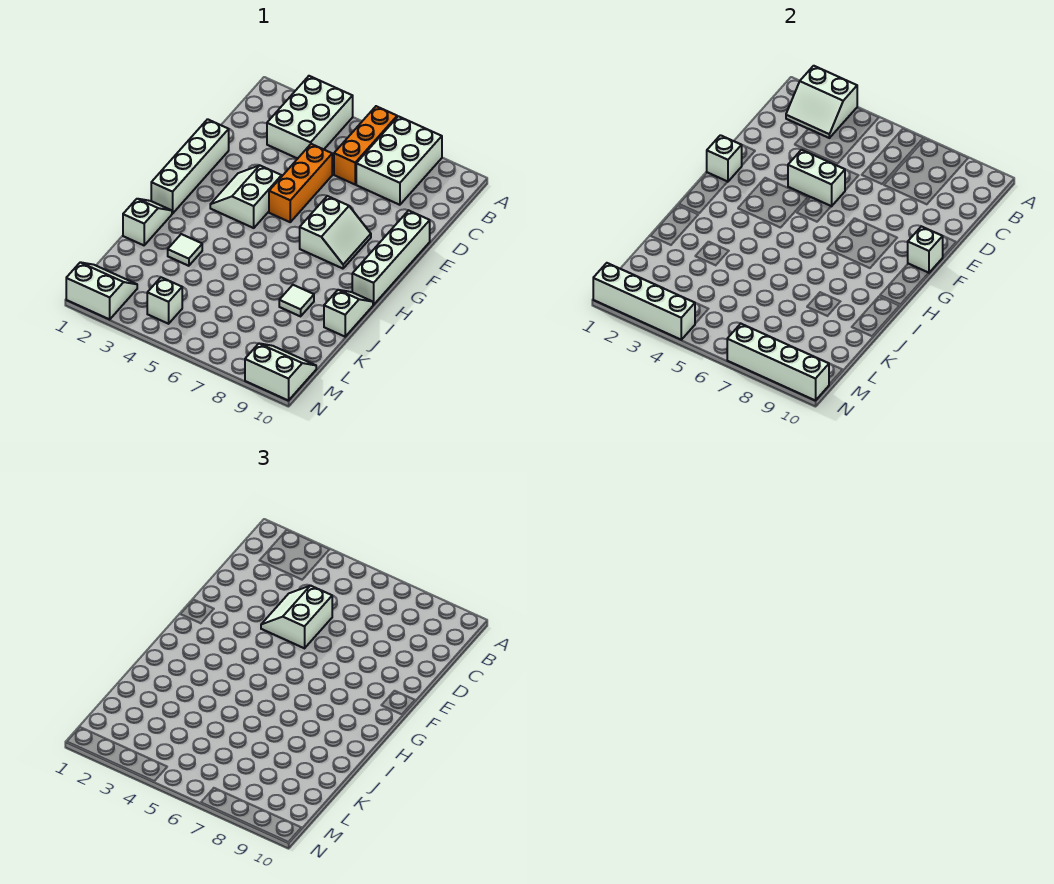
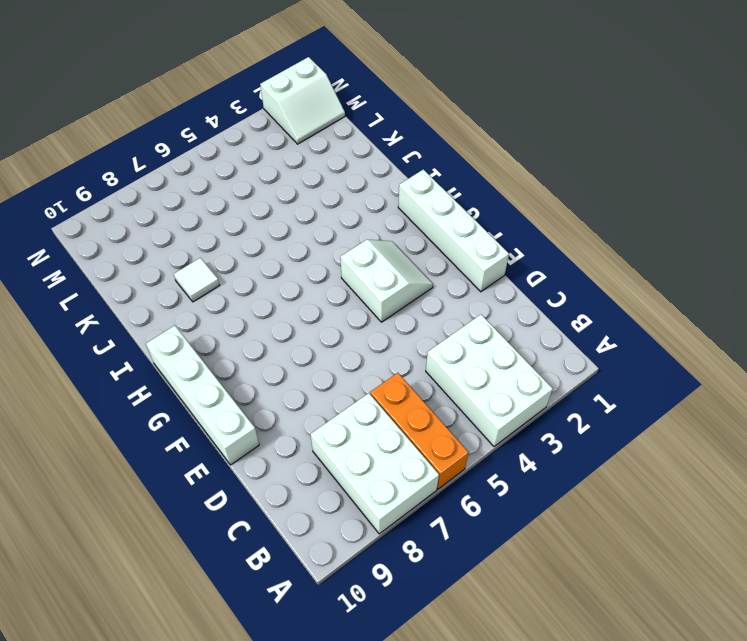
none -> orange brick D5:F5 level 1
none -> white slope F7:G8 level 1 top 7
none -> white slope I1:J1 level 1 top J

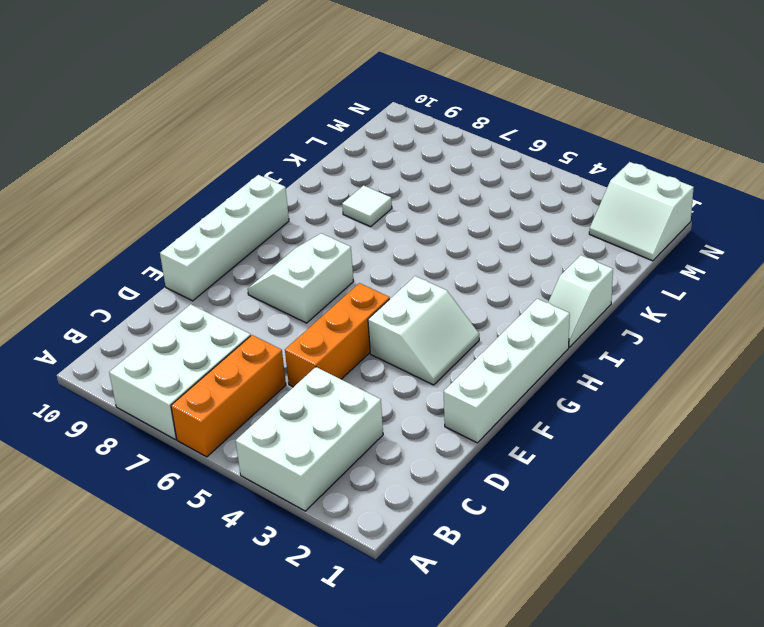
none -> white slope I10:J10 level 1 top J
none -> white tile J3 level 1
none -> white brick M4 level 1

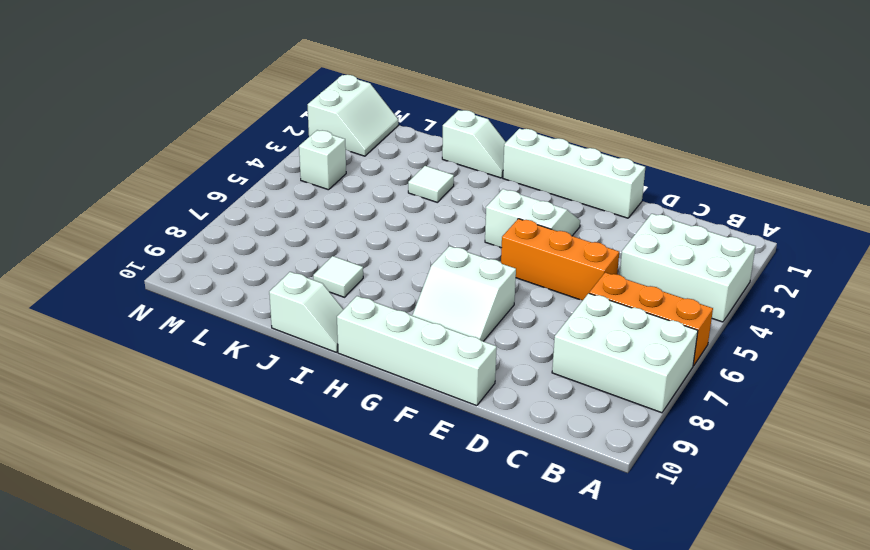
none -> white slope M9:N10 level 1 top N
none -> white slope A2:B3 level 2 top A
none -> white brick E4:E5 level 2

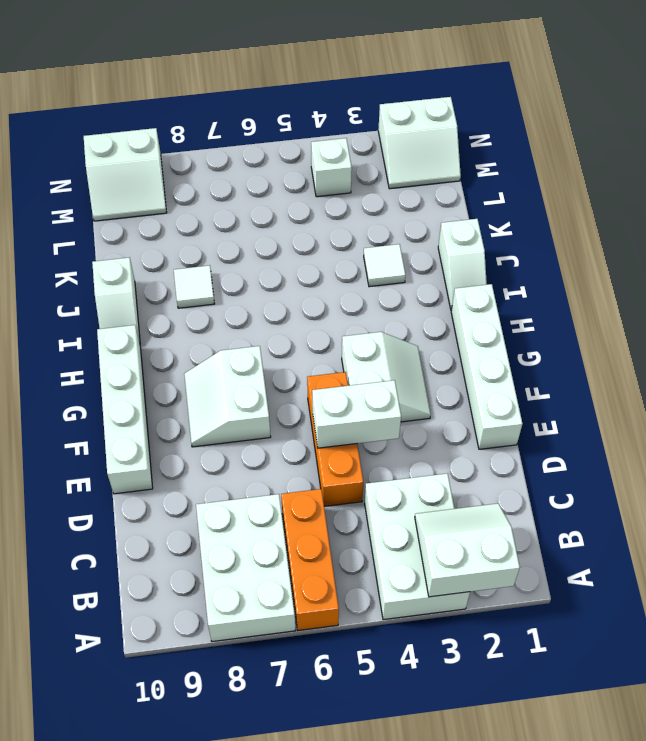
none -> white brick F1 level 2
none -> white brick F10 level 2
none -> white brick N1:N4 level 2

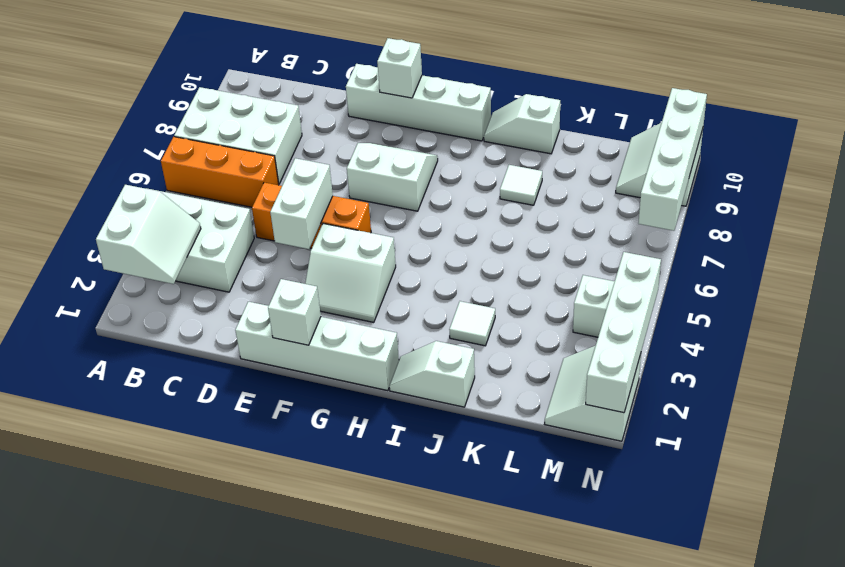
none -> white slope D4:E5 level 3 top 5

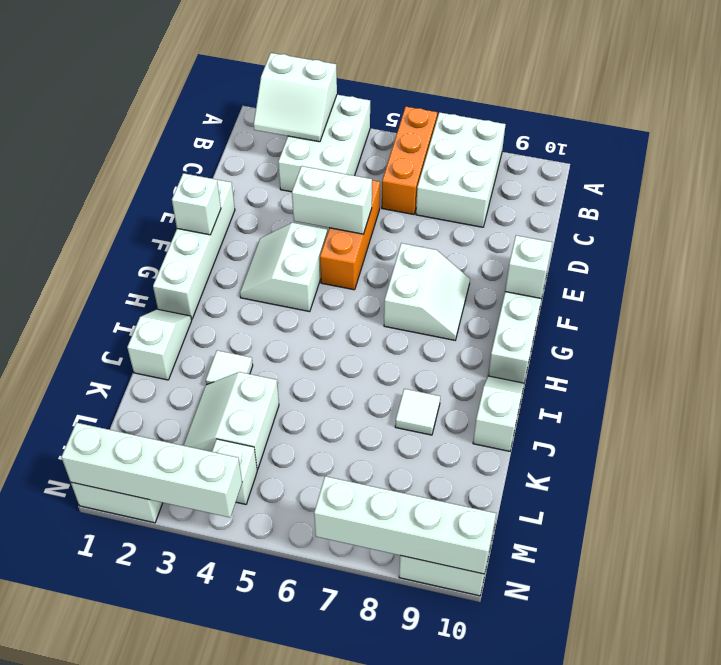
white slope K3:L4 level 1 top 4 -> white slope D4:E5 level 3 top 5

